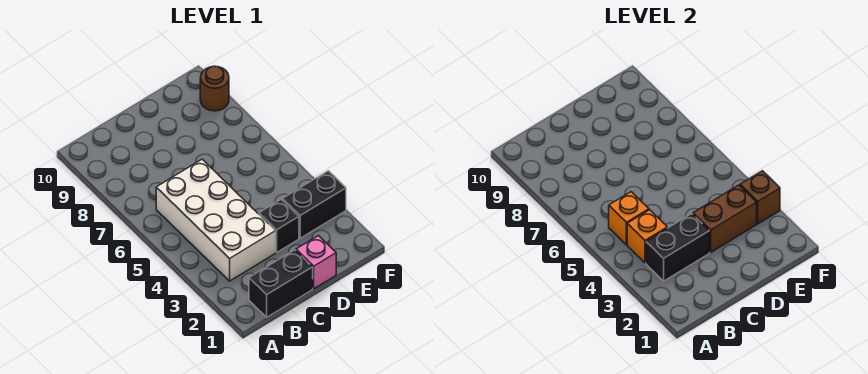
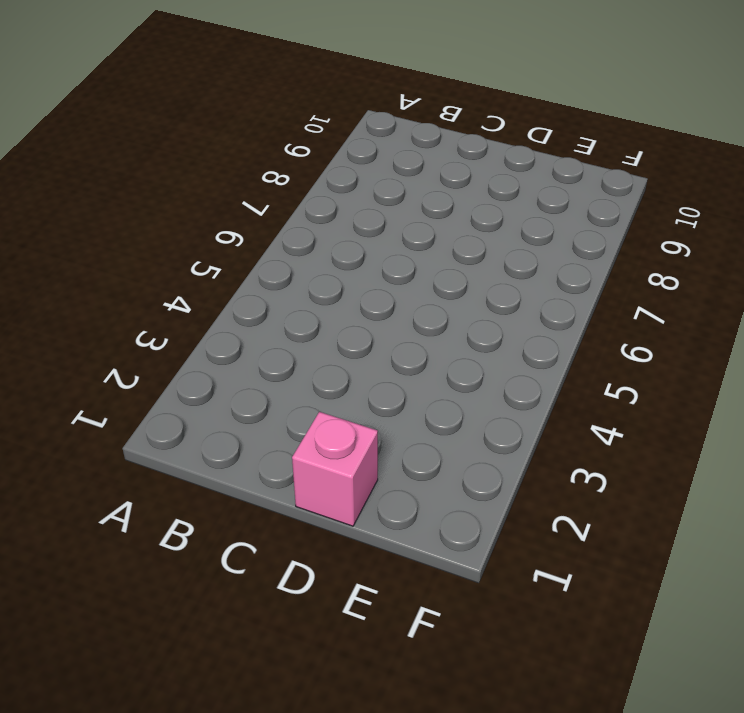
none -> black brick B1:C1 level 1
none -> white brick B3:C6 level 1

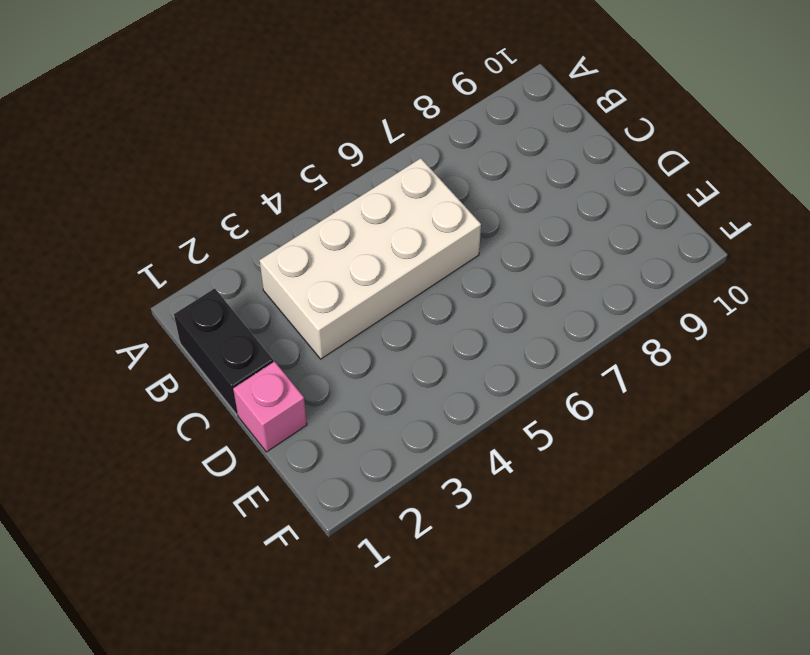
none -> black brick D3 level 1
none -> black brick E3:F3 level 1

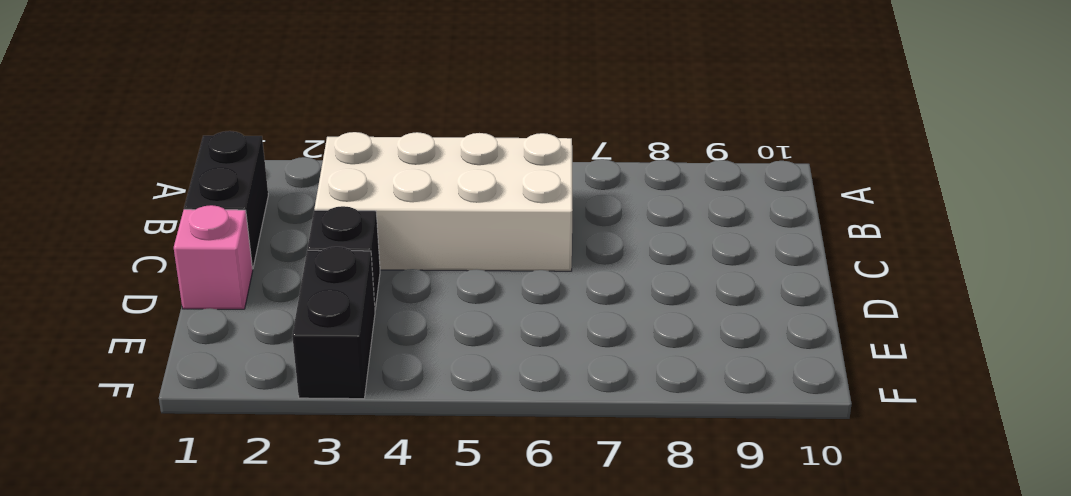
none -> brown round brick F9 level 1
none -> black brick B3:C3 level 2

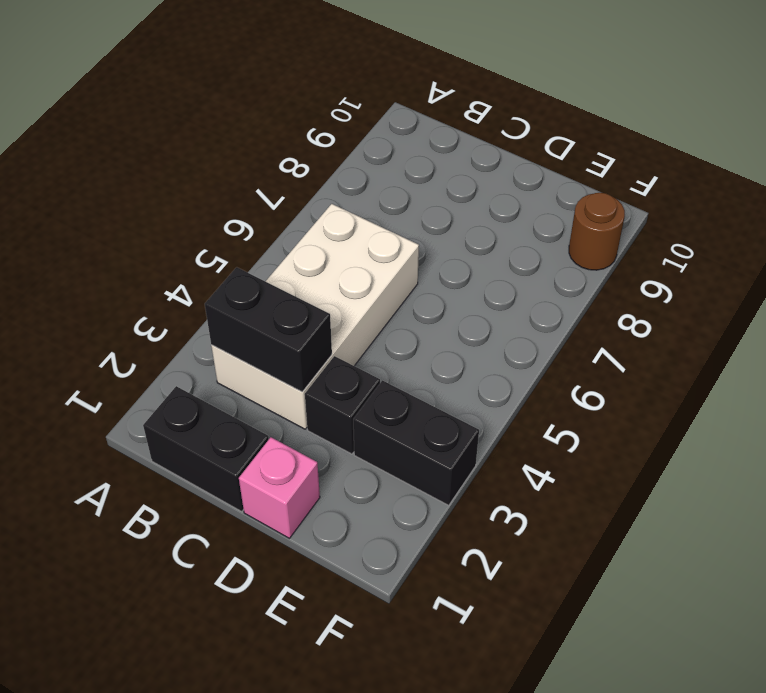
none -> orange brick B4 level 2
none -> orange brick B5 level 2

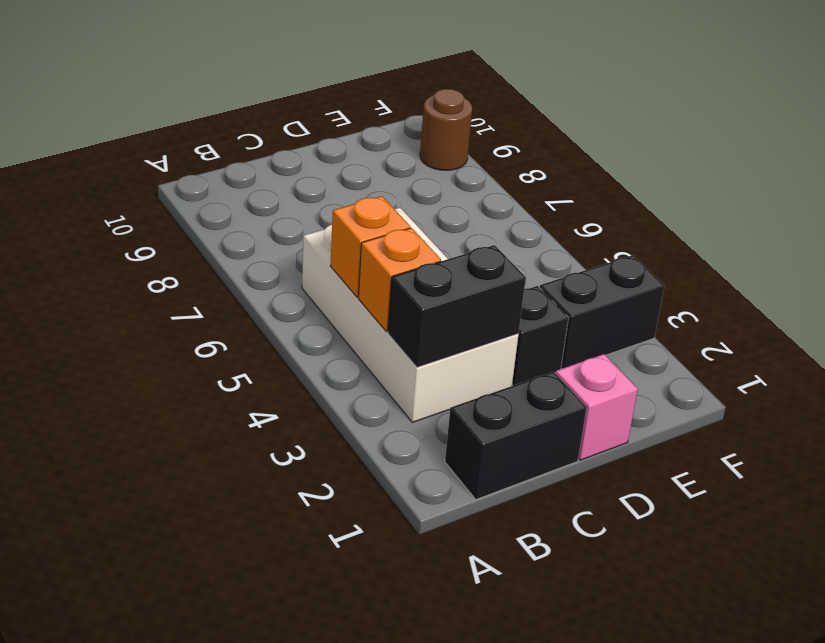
none -> brown brick D3:E3 level 2
none -> brown brick F3 level 2

